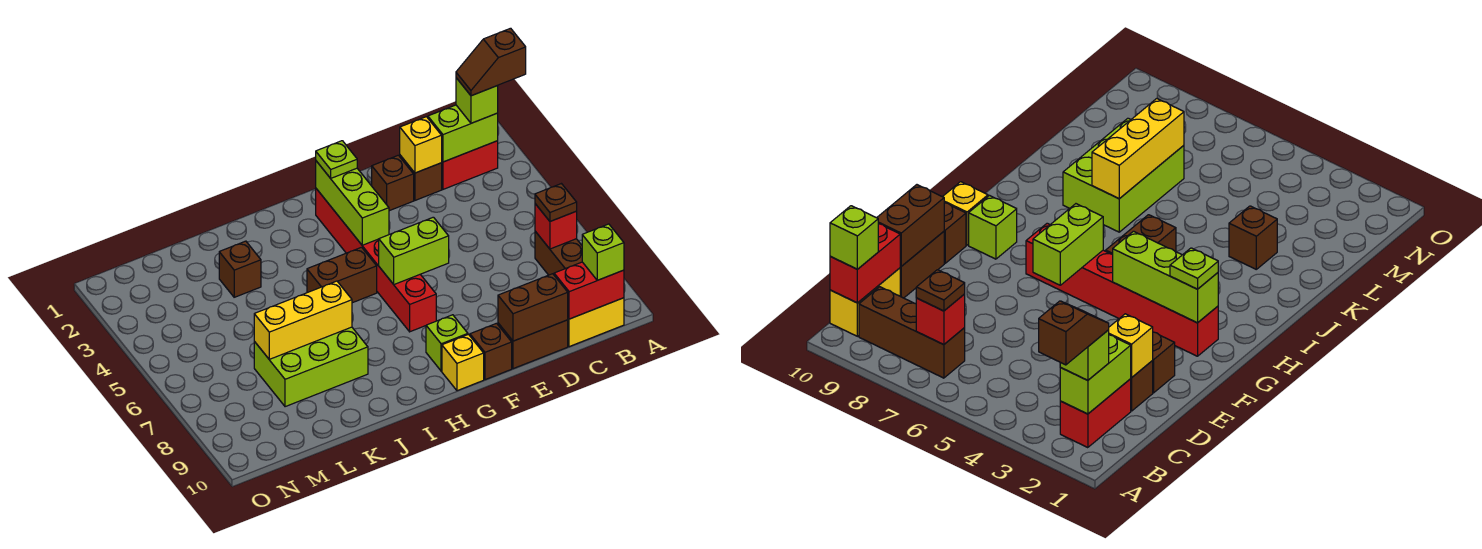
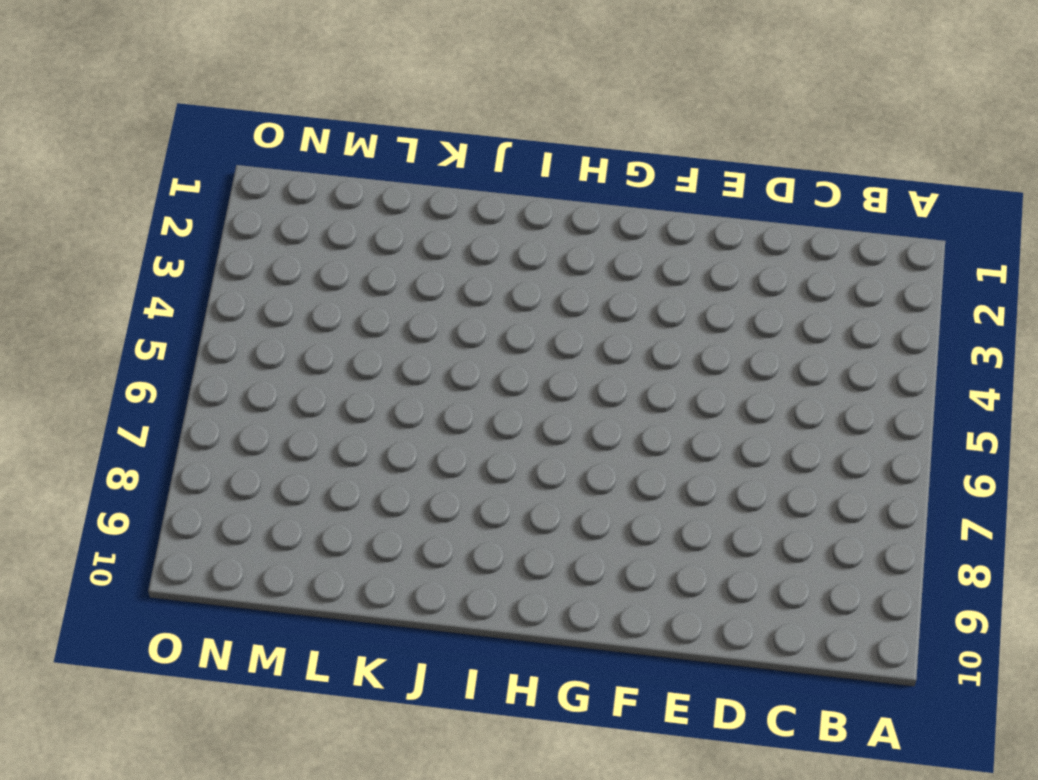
none -> red brick B2:C2 level 1
none -> brown brick B7:B9 level 1
none -> yellow brick B10:C10 level 1

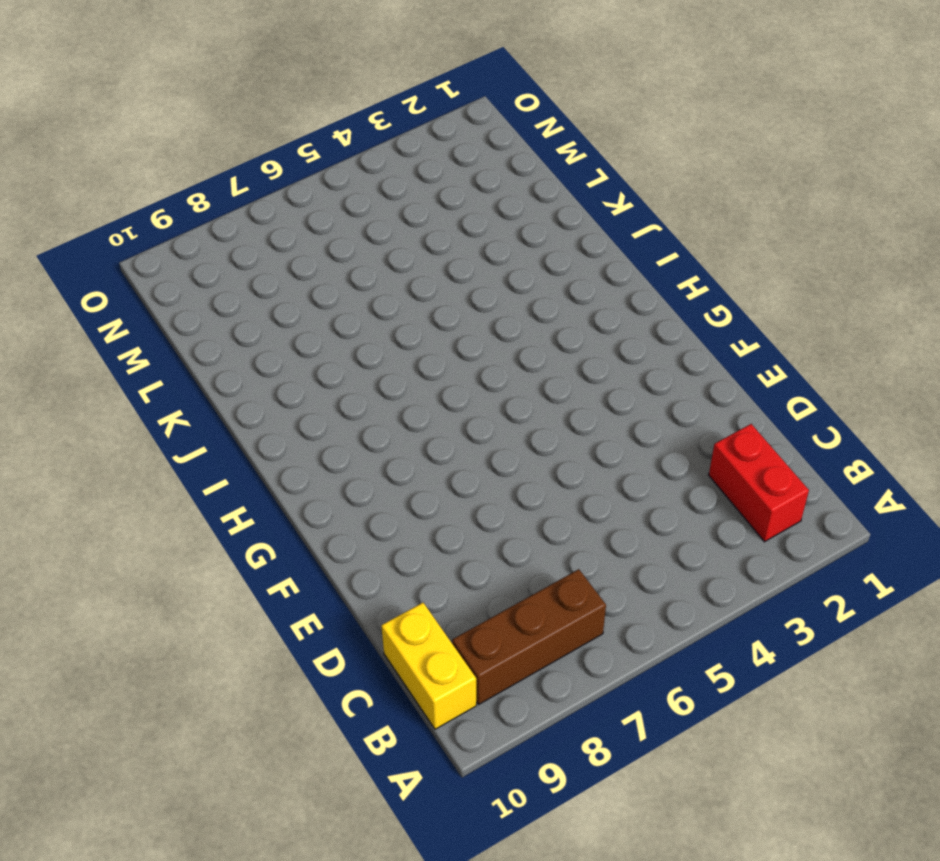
none -> brown brick D2 level 1
none -> brown brick D10:E10 level 1
none -> brown brick E2 level 1

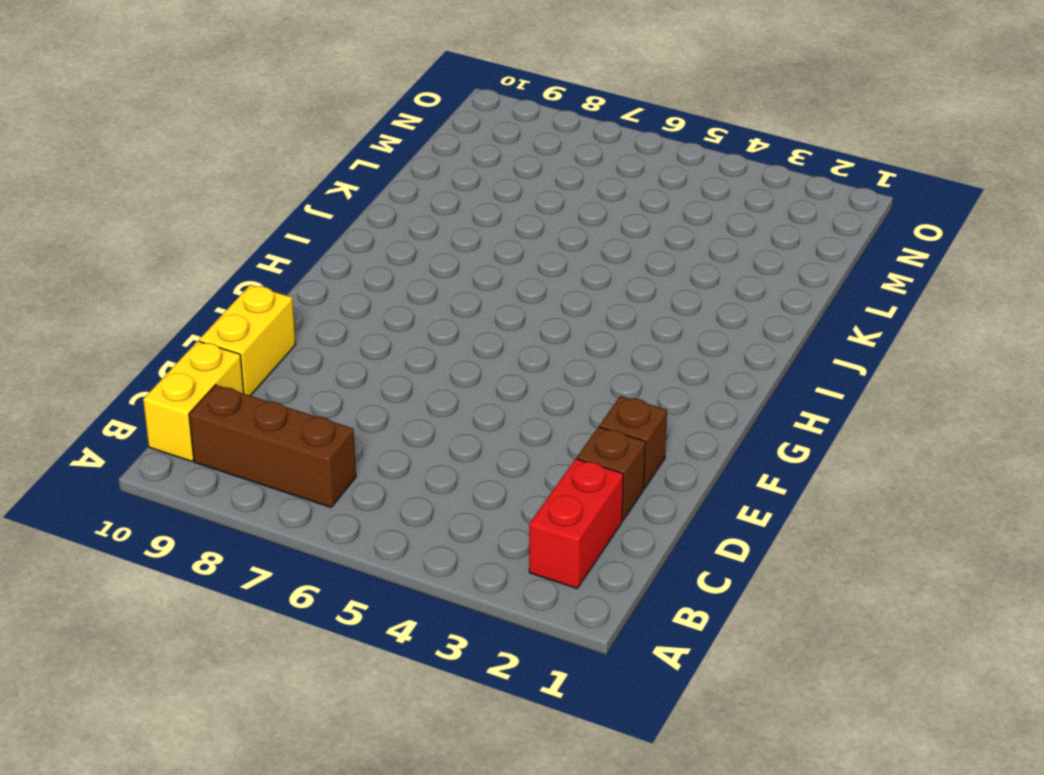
yellow brick D10:E10 level 1 -> brown brick D10:E10 level 1
none -> brown brick F10 level 1
none -> red brick G2:G7 level 1
none -> lime brick G9 level 1

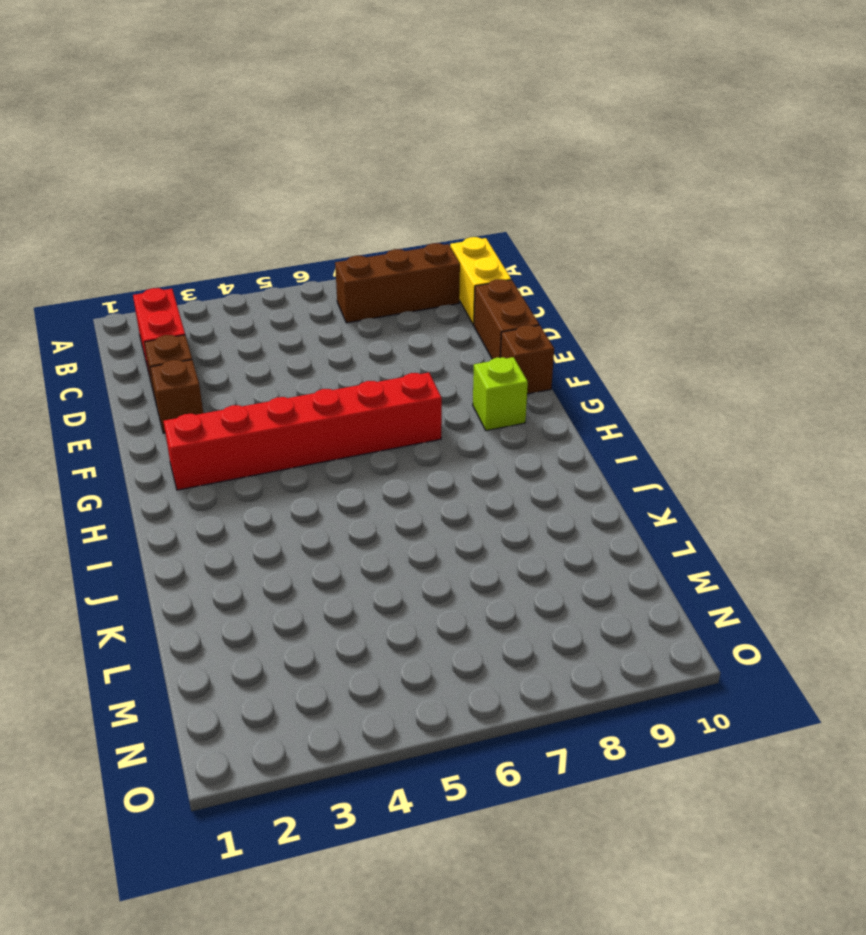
none -> yellow brick G10 level 1
none -> brown brick H5:I5 level 1
none -> lime brick J7:L8 level 1

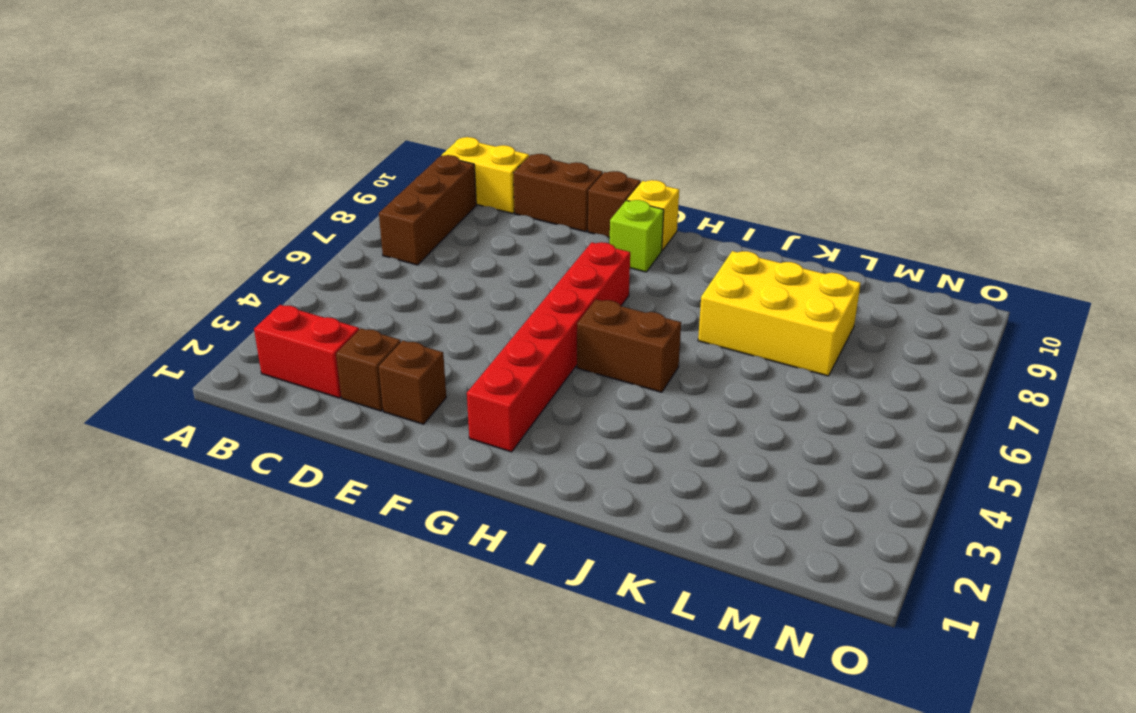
yellow brick J7:L8 level 1 -> lime brick J7:L8 level 1
none -> brown brick K3 level 1
none -> lime brick B2:C2 level 2
none -> red brick B7 level 2

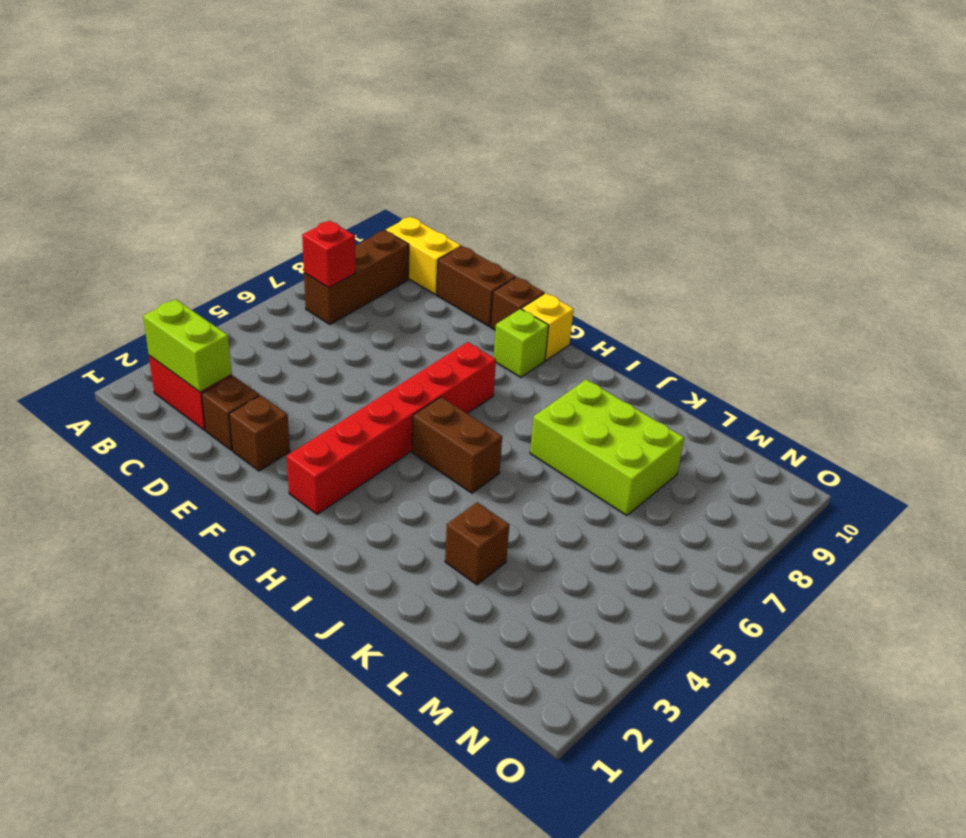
none -> red brick B10:C10 level 2
none -> yellow brick D2 level 2
none -> brown brick D10:E10 level 2

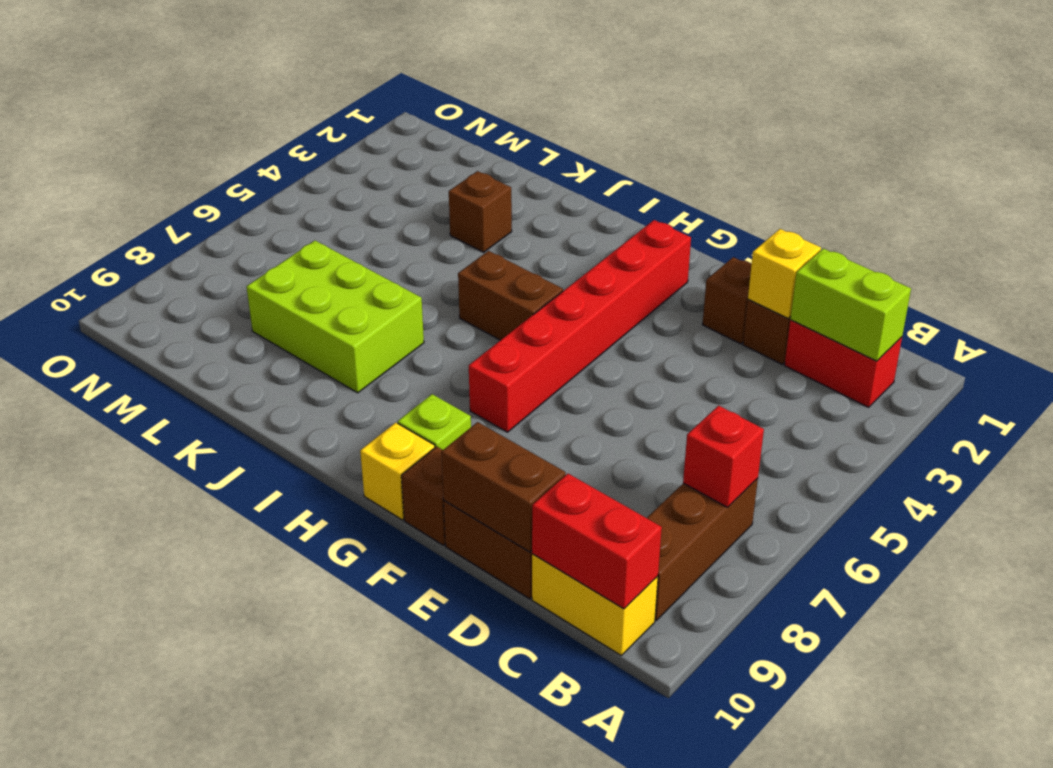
none -> lime brick F6:G6 level 2
none -> lime brick G2:G4 level 2
none -> yellow brick J7:L7 level 2

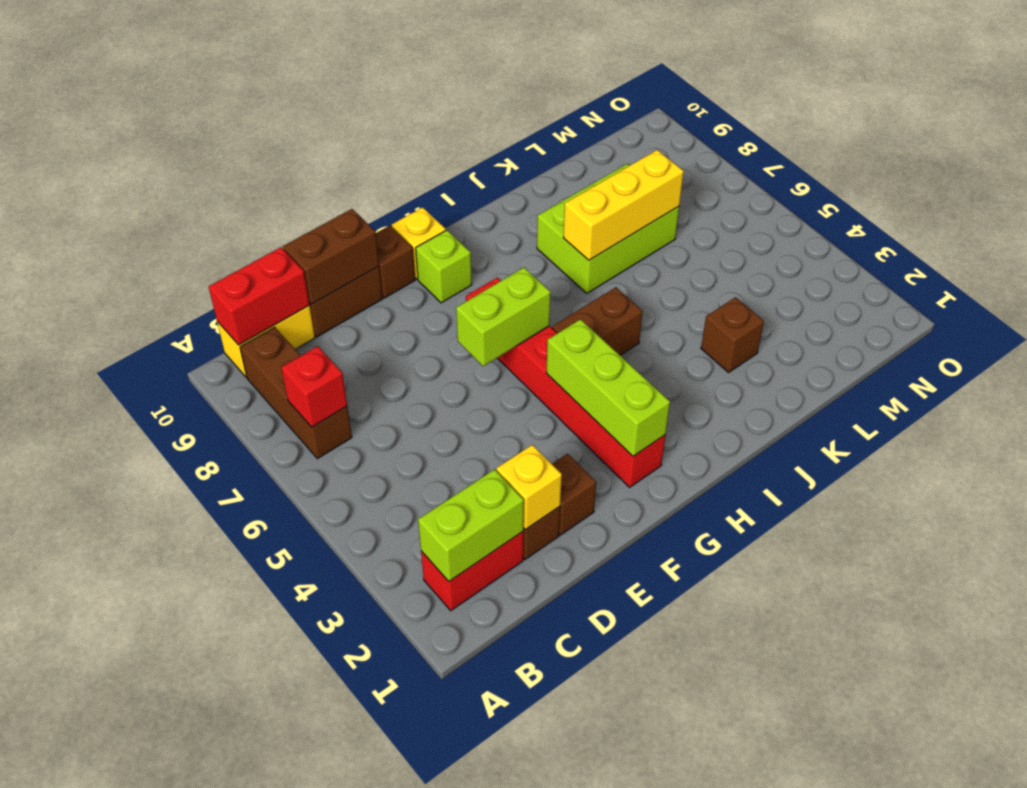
none -> lime brick B2 level 3
none -> brown plate B7 level 3
none -> lime brick B10 level 3

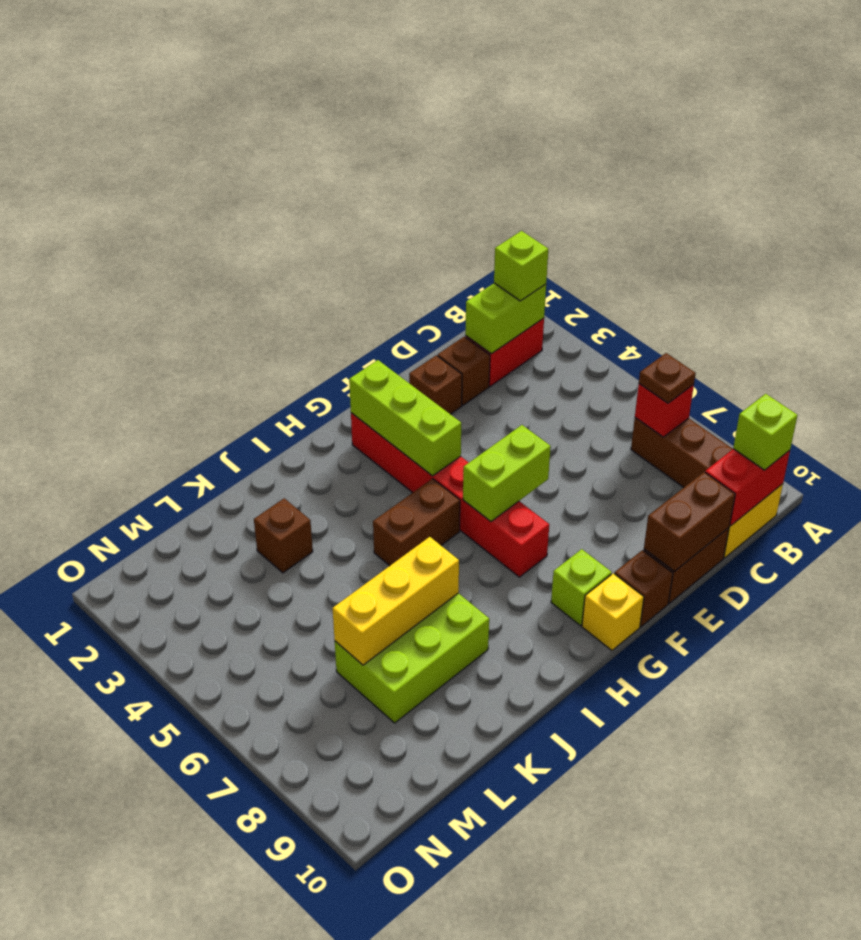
none -> yellow brick D2 level 2
none -> lime plate G2 level 3
none -> brown slope A2:B2 level 4 top A

